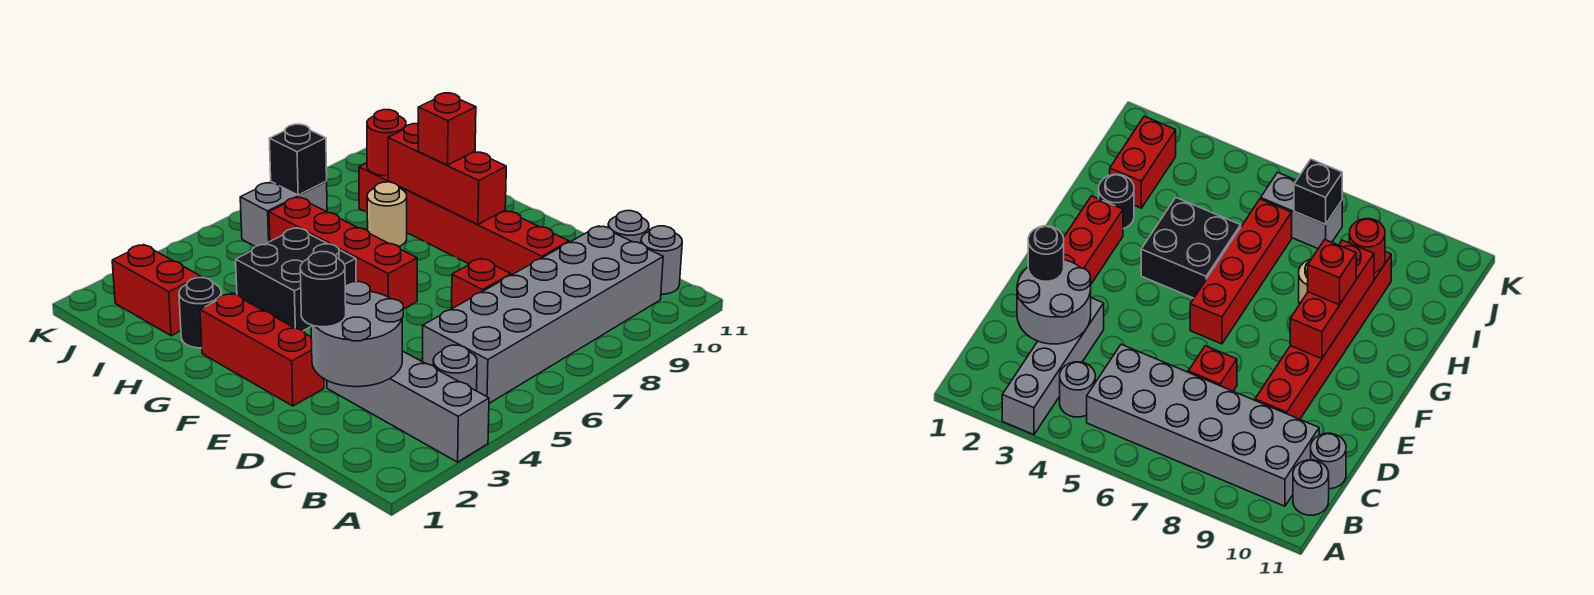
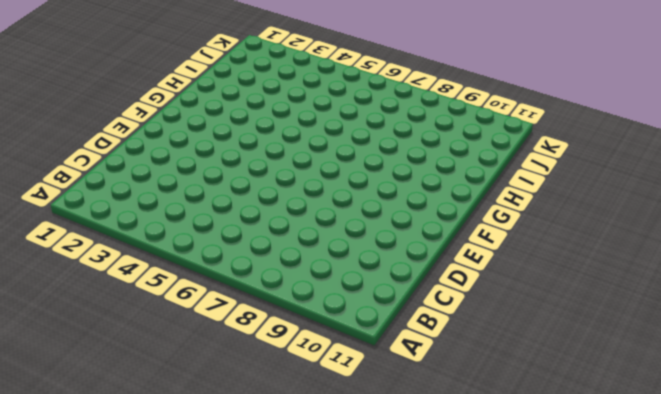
none -> grey brick A3:D3 level 1
none -> grey round brick B4 level 1
none -> grey brick B5:C10 level 1

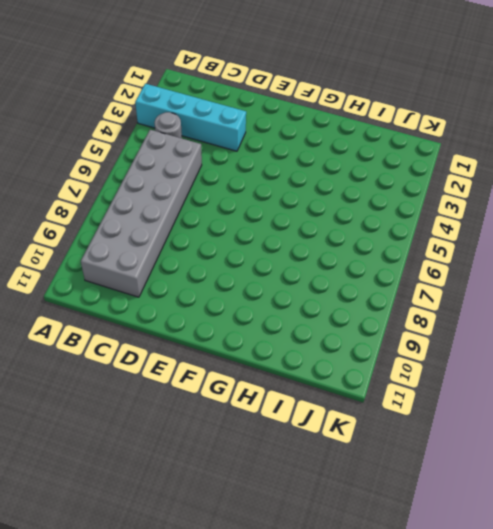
cyan brick A3:D3 level 1 -> grey brick A3:D3 level 1
none -> grey round brick B11 level 1
none -> grey round brick C11 level 1
none -> red brick D7 level 1

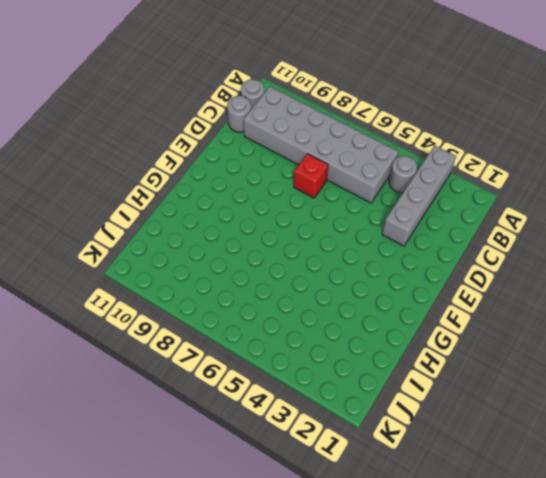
none -> red brick D9:I9 level 1
none -> red brick E2:G2 level 1
none -> red brick F6:I6 level 1

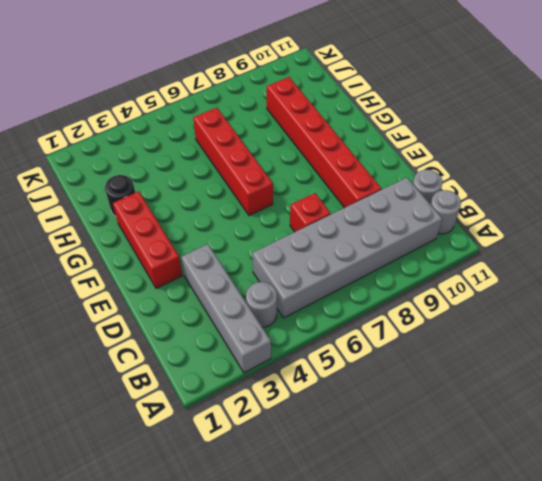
none -> black brick G4:H5 level 1
none -> tan round brick H8 level 1
none -> red brick I2:J2 level 1

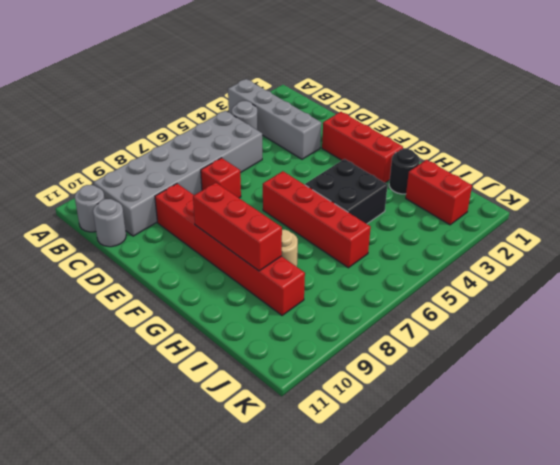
none -> grey brick J6:J7 level 1
none -> grey round brick C2:D3 level 2
none -> red round brick I9 level 2

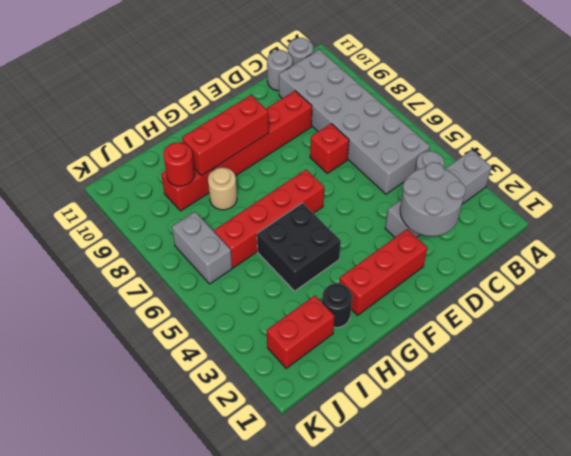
none -> black brick J7 level 2
none -> black round brick D2 level 3
none -> red brick G9 level 3

